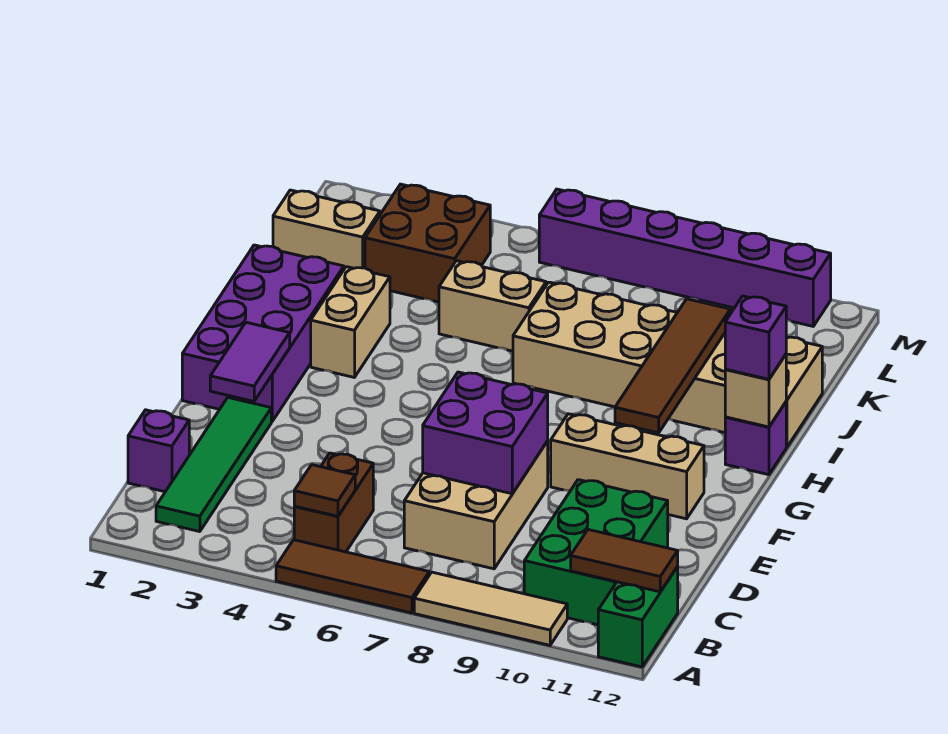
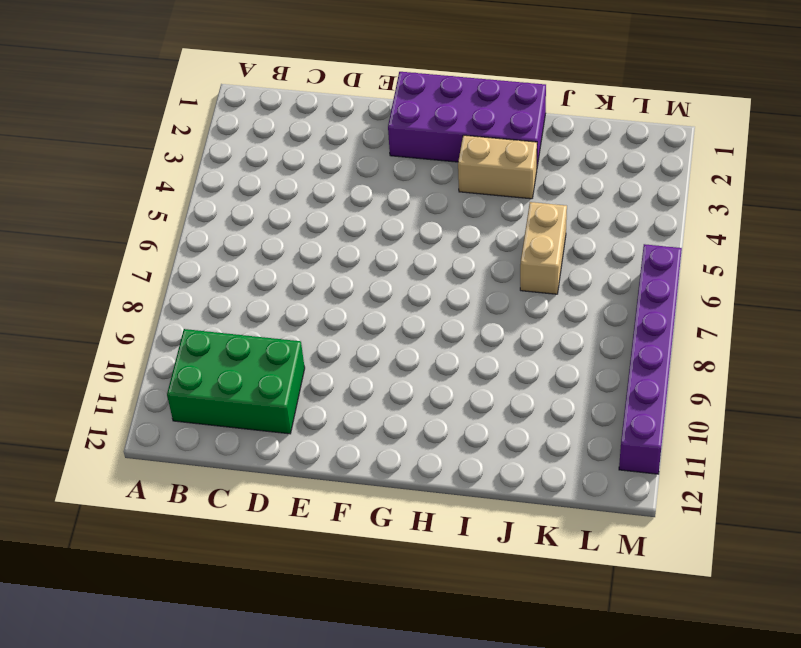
none -> brown tile A5:A7 level 1
none -> tan tile A8:A10 level 1
none -> green brick A12:B12 level 1

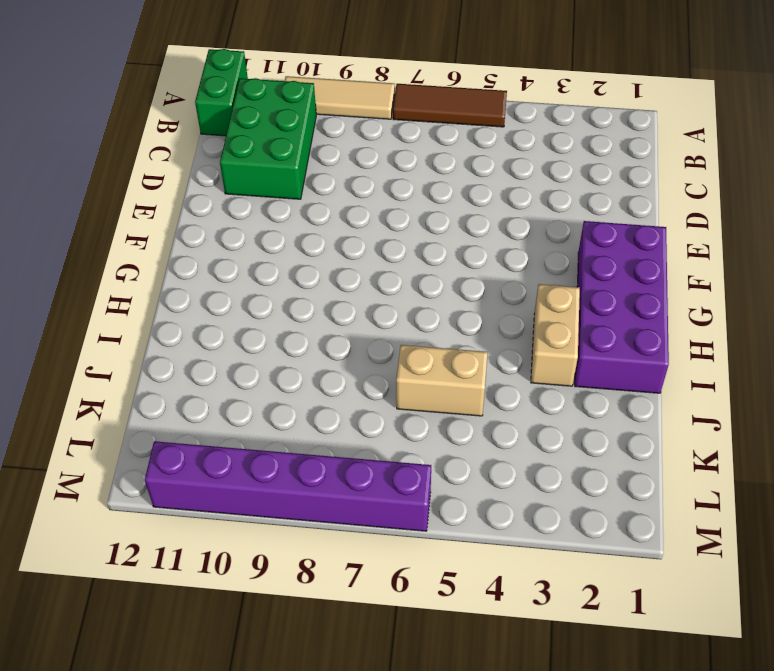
none -> green tile B2:E2 level 1
none -> brown brick B5:C5 level 1
none -> purple brick C1 level 1

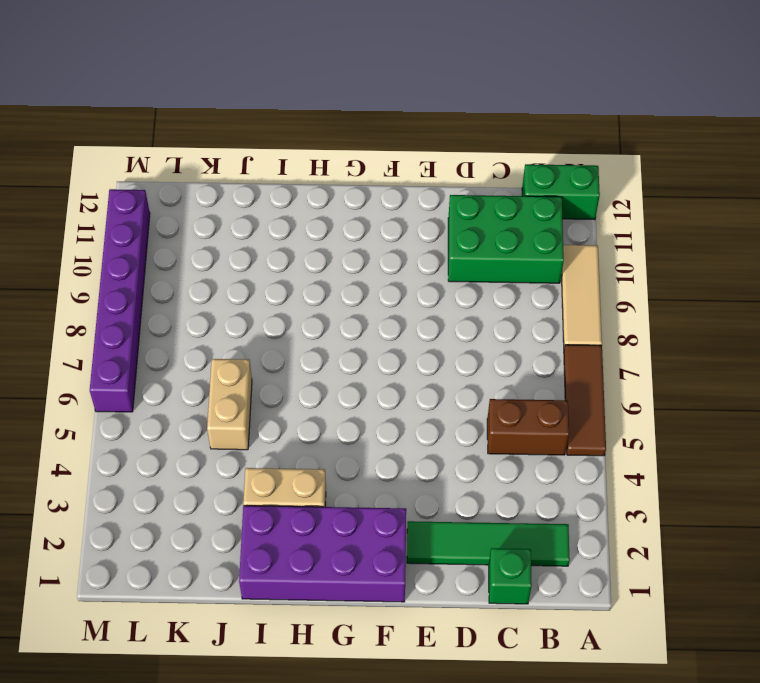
green brick C1 level 1 -> purple brick C1 level 1
none -> tan brick C7:E8 level 1
none -> tan brick F9:F11 level 1
none -> purple brick H12 level 1

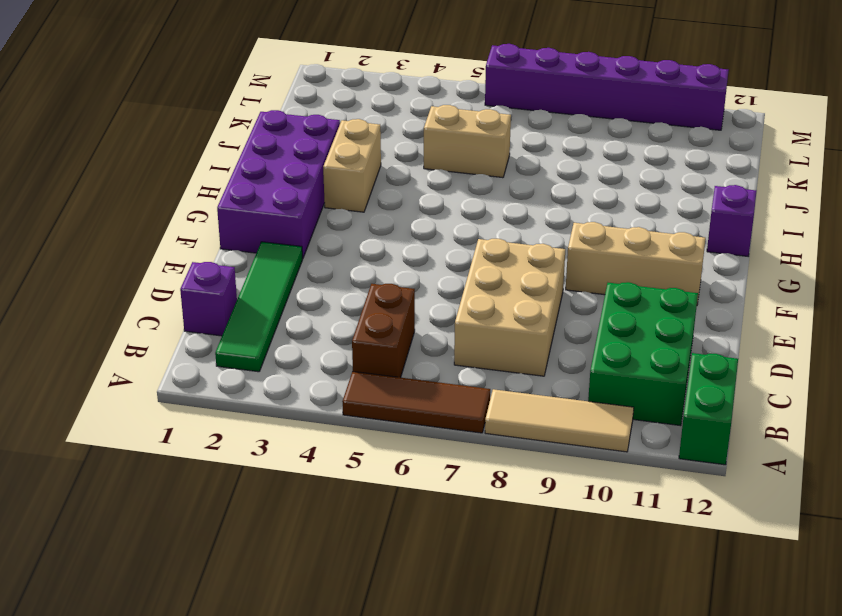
none -> tan brick I7:J12 level 1
none -> tan brick K1:K2 level 1
none -> brown brick K3:L4 level 1

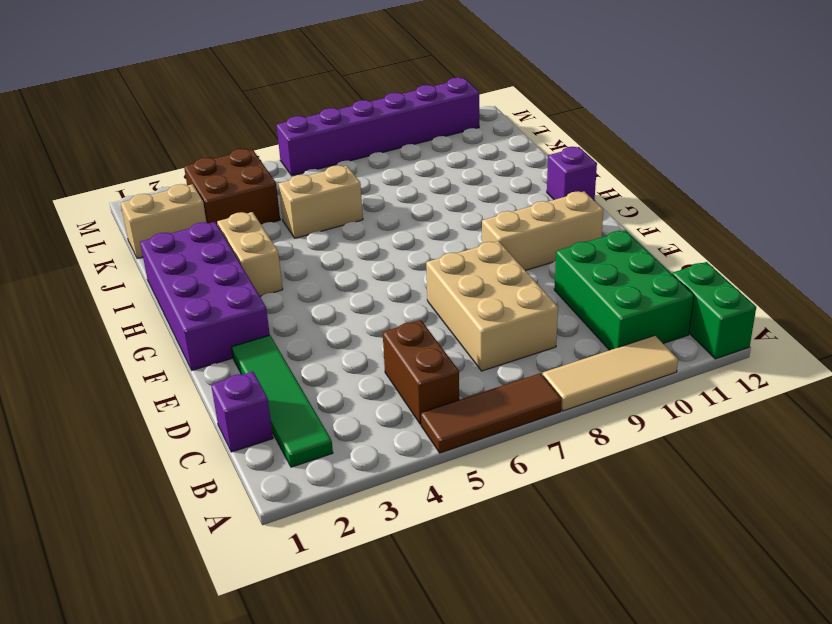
none -> tan brick I7:J12 level 1
none -> brown tile B5 level 2
none -> brown tile B11:B12 level 2

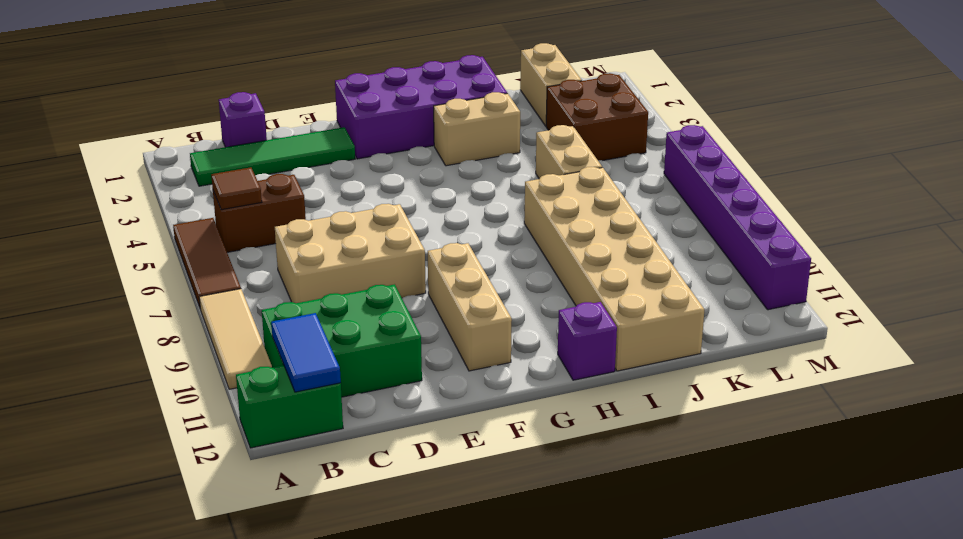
blue tile B11:B12 level 2 -> brown tile B11:B12 level 2
none -> purple brick D7:E8 level 2
none -> purple tile E2:F2 level 2
none -> brown tile G10:J10 level 2

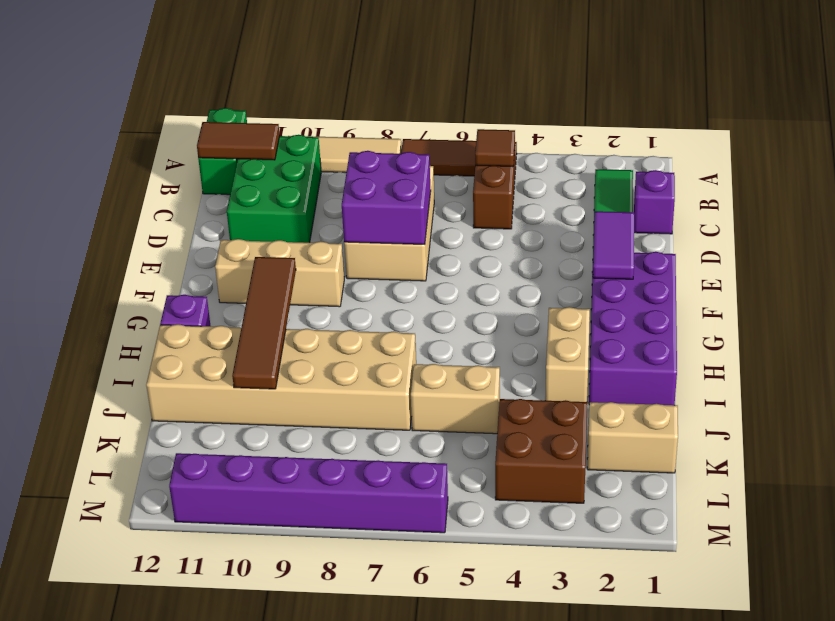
none -> tan brick H12 level 2
none -> purple brick H12 level 3

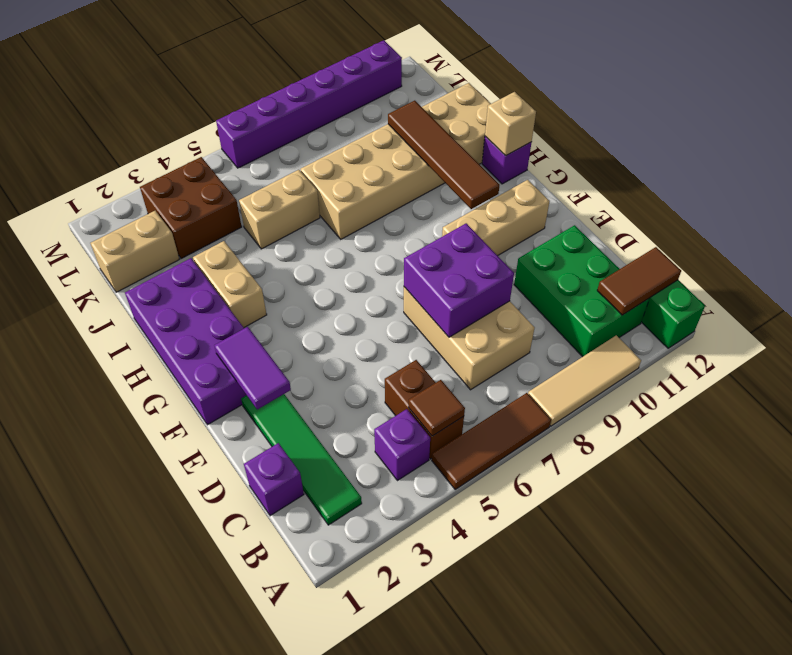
purple brick B4 level 1 -> purple brick H12 level 3

